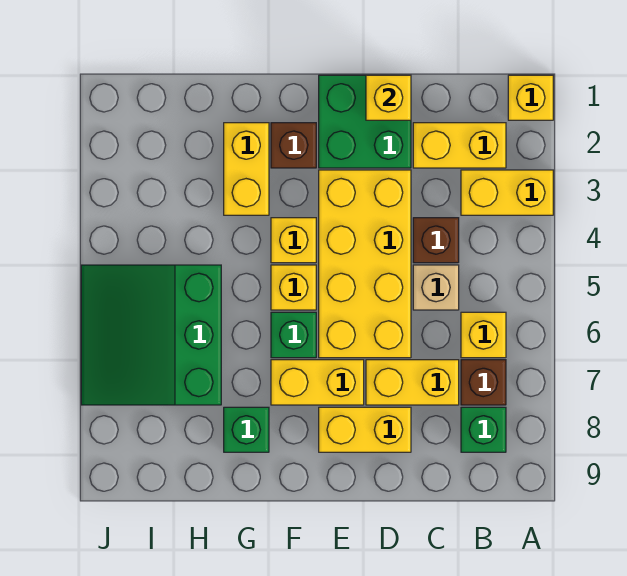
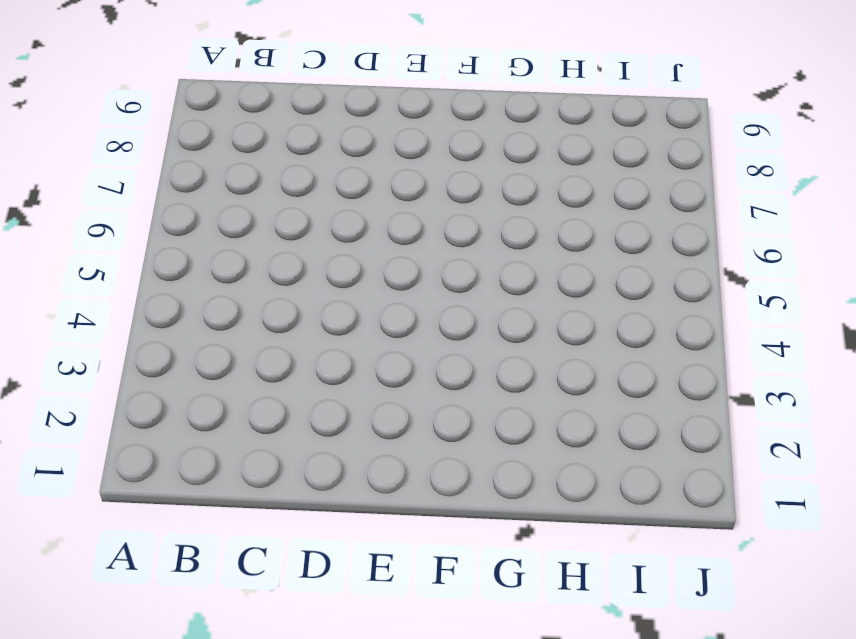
none -> yellow brick A1 level 1
none -> yellow brick A3:B3 level 1
none -> yellow brick B2:C2 level 1

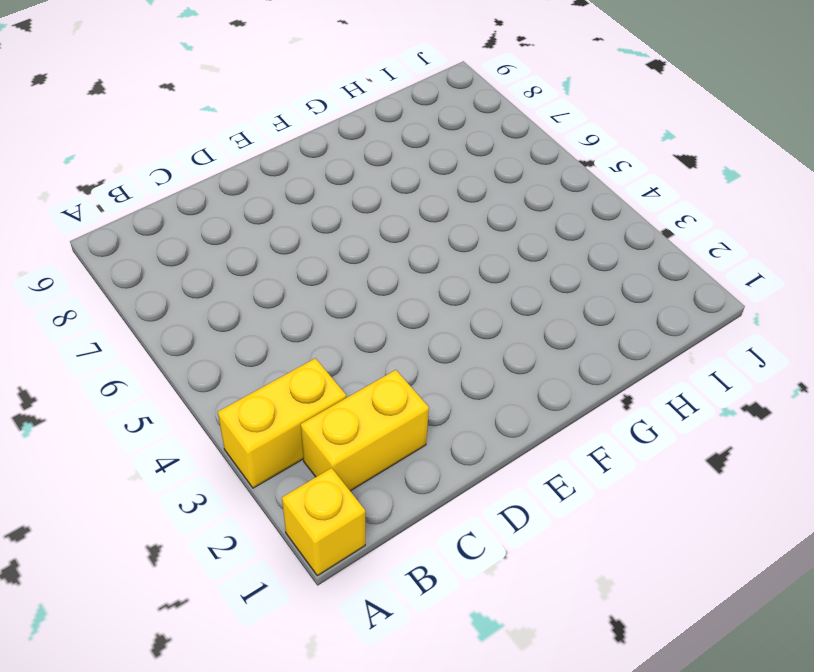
none -> yellow brick B6 level 1
none -> brown brick B7 level 1
none -> green brick B8 level 1

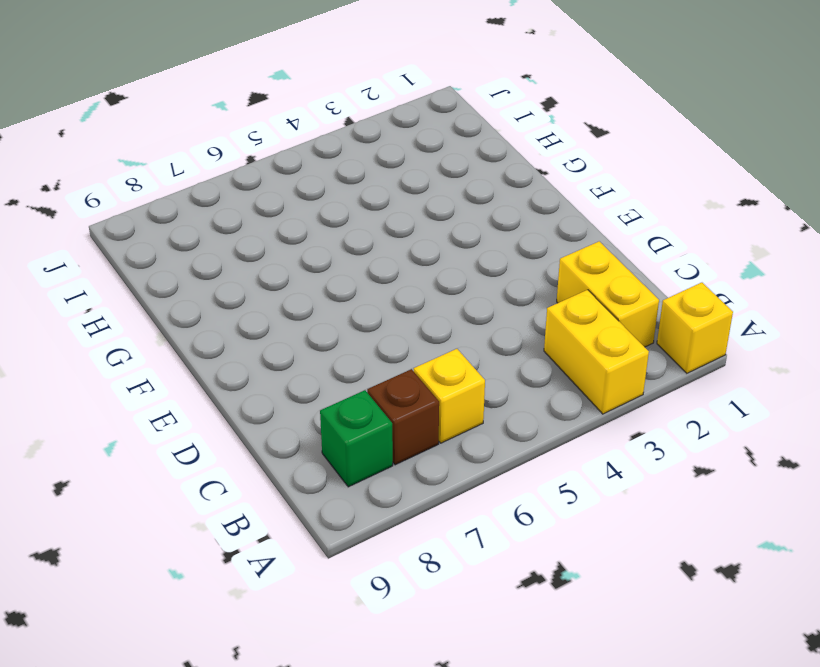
none -> brown brick C4 level 1
none -> tan brick C5 level 1
none -> yellow brick C7:D7 level 1

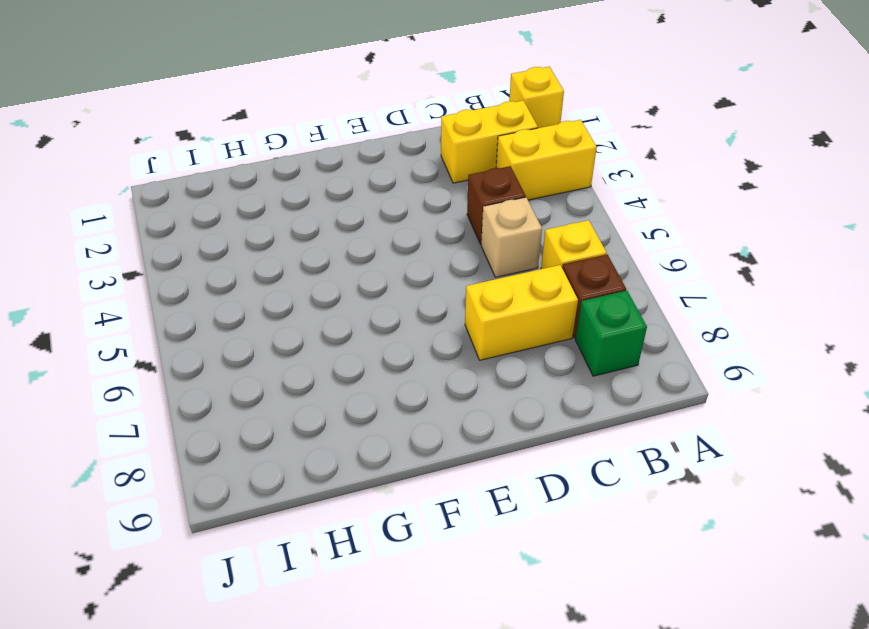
none -> green brick D1:E2 level 1
none -> yellow brick D3:E6 level 1
none -> yellow brick D8:E8 level 1

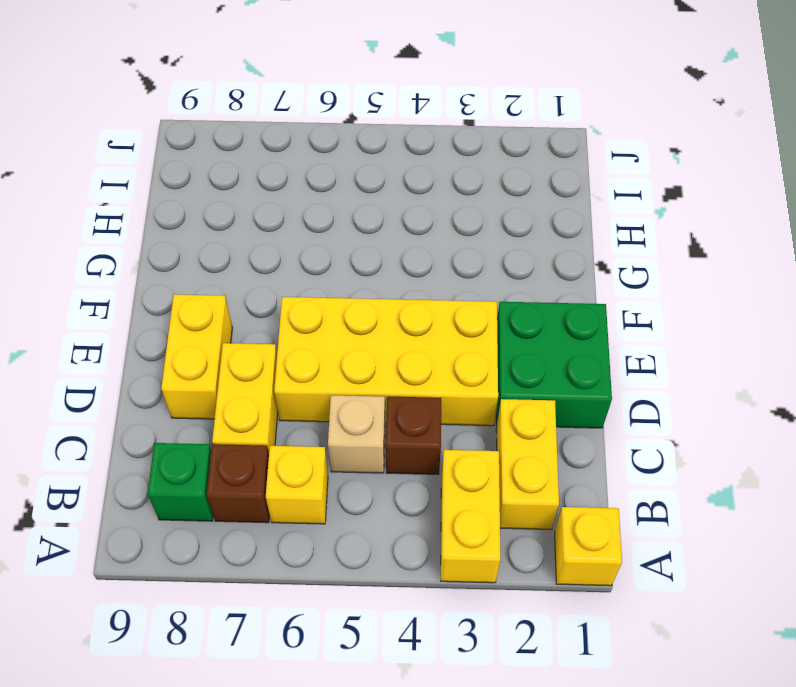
none -> yellow brick E7:F7 level 1
none -> brown brick F2 level 1
none -> yellow brick F4 level 1

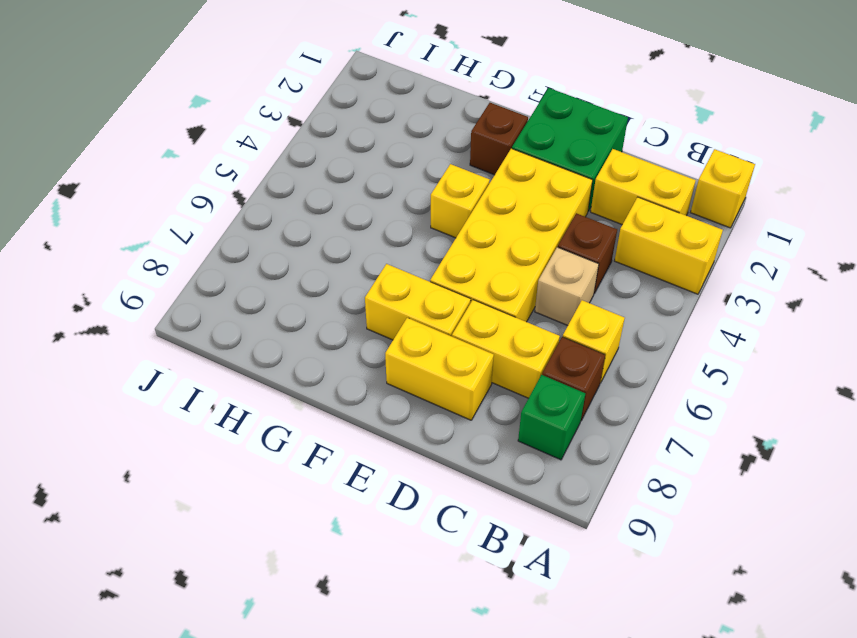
none -> yellow brick F5 level 1
none -> green brick F6 level 1
none -> yellow brick G2:G3 level 1

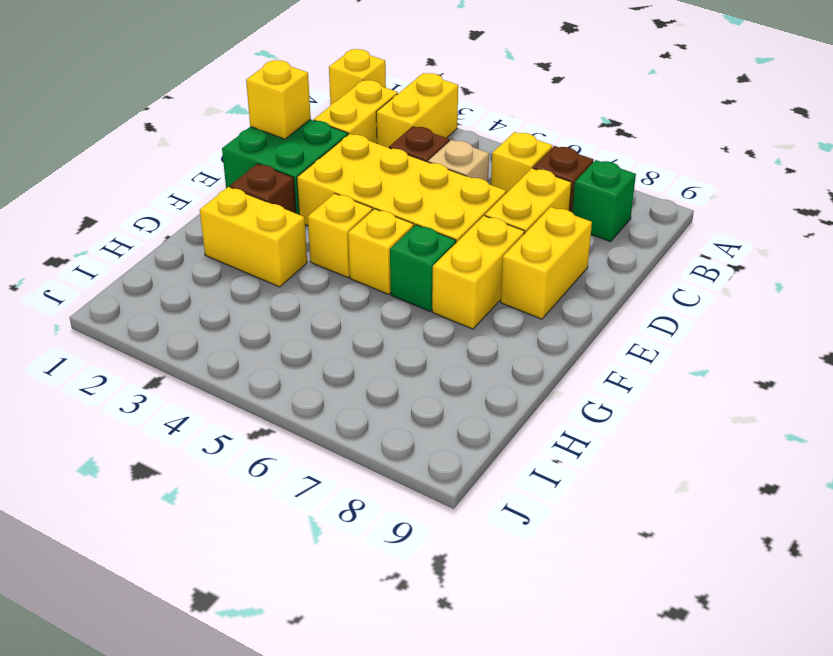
none -> green brick G8 level 1
none -> green slope H5:J7 level 1 top H

